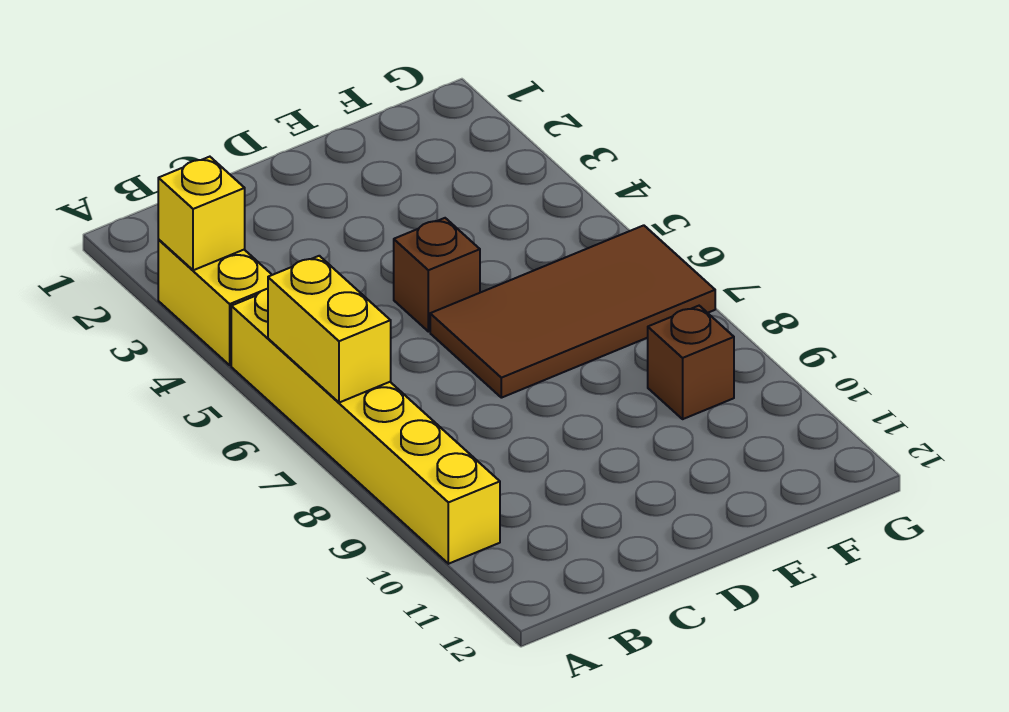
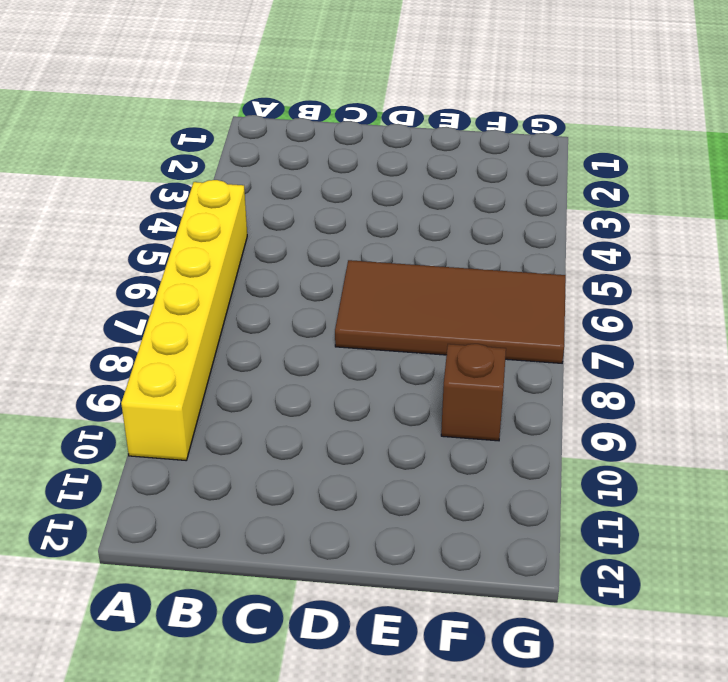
none -> yellow brick A3:A4 level 1
none -> brown brick D5 level 1

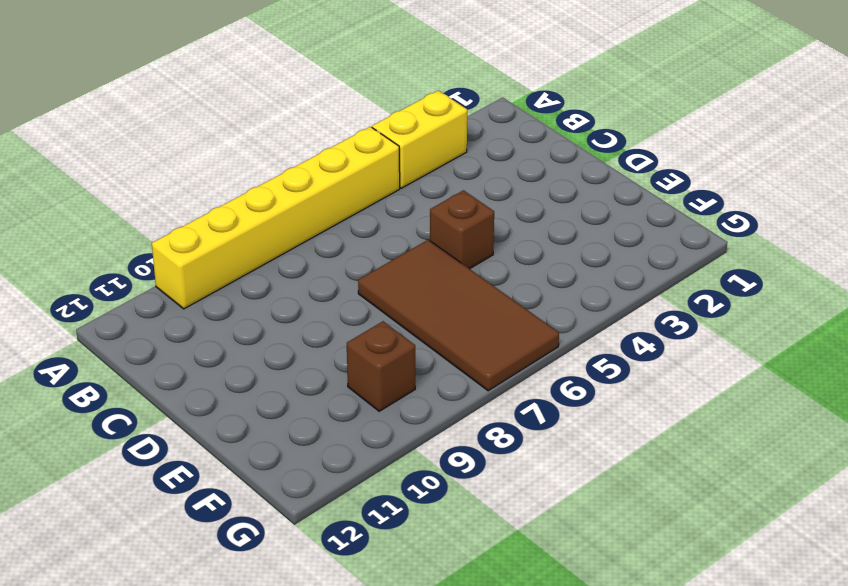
none -> yellow brick A3 level 2
none -> yellow brick A6:A7 level 2

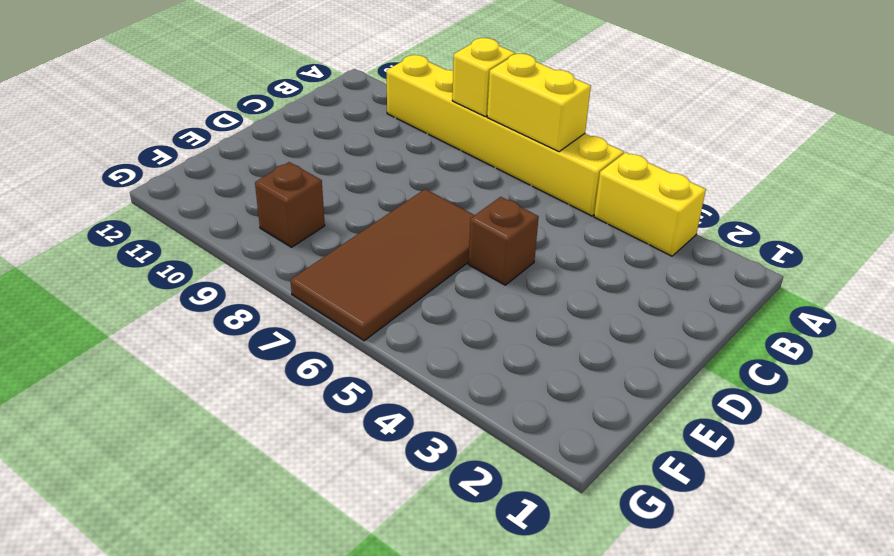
yellow brick A8 level 2 -> yellow brick A3 level 2

